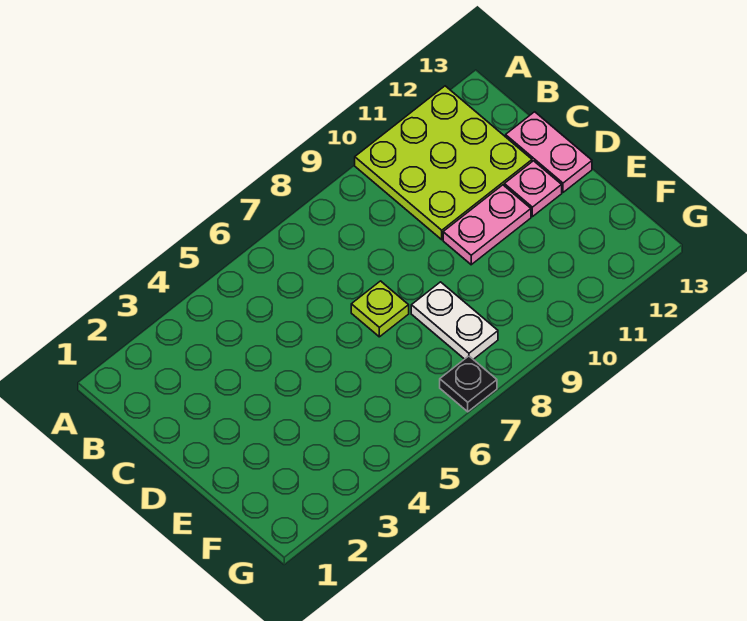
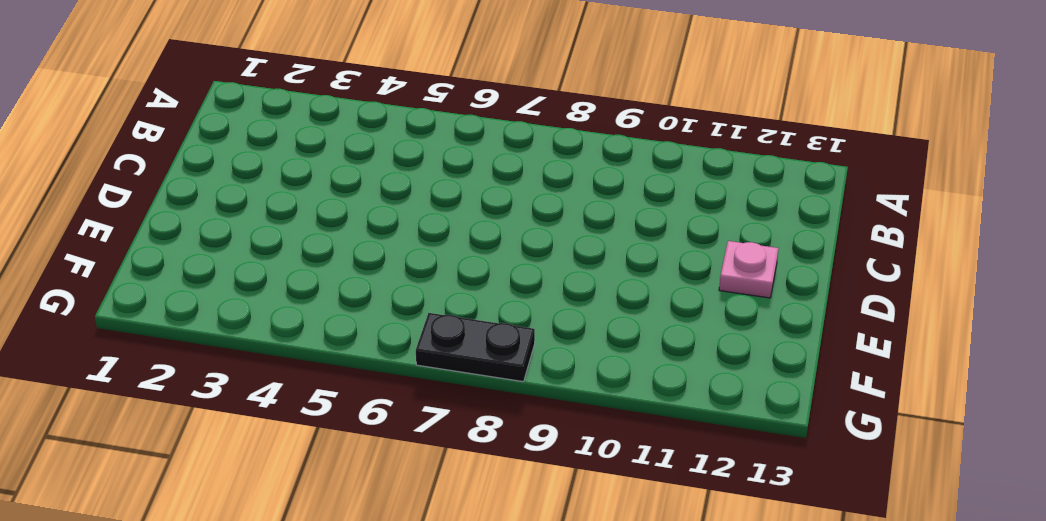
black plate G7:G8 level 1 -> black plate G7 level 1
none -> lime plate A10:C12 level 1
none -> pink plate C13:D13 level 1

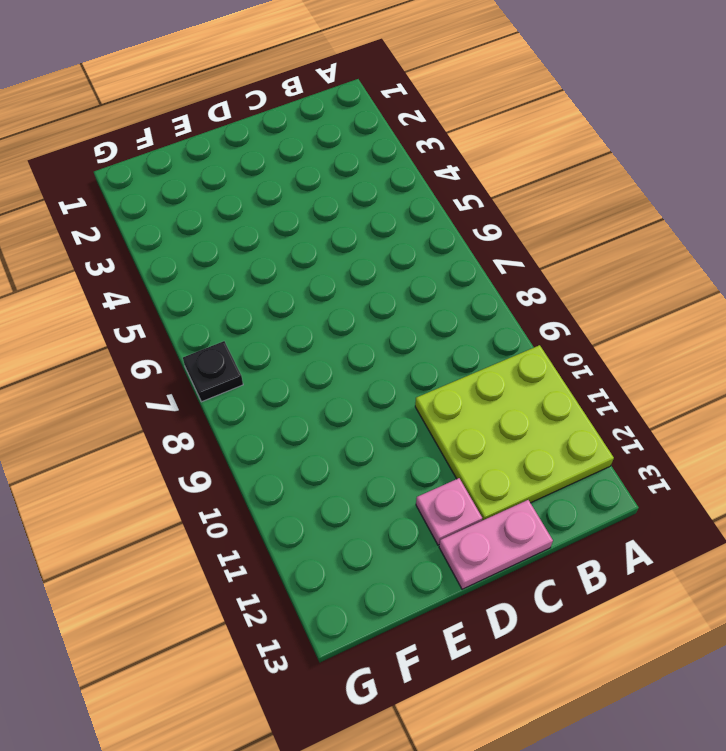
none -> lime plate D7 level 1
none -> pink plate D10:D11 level 1

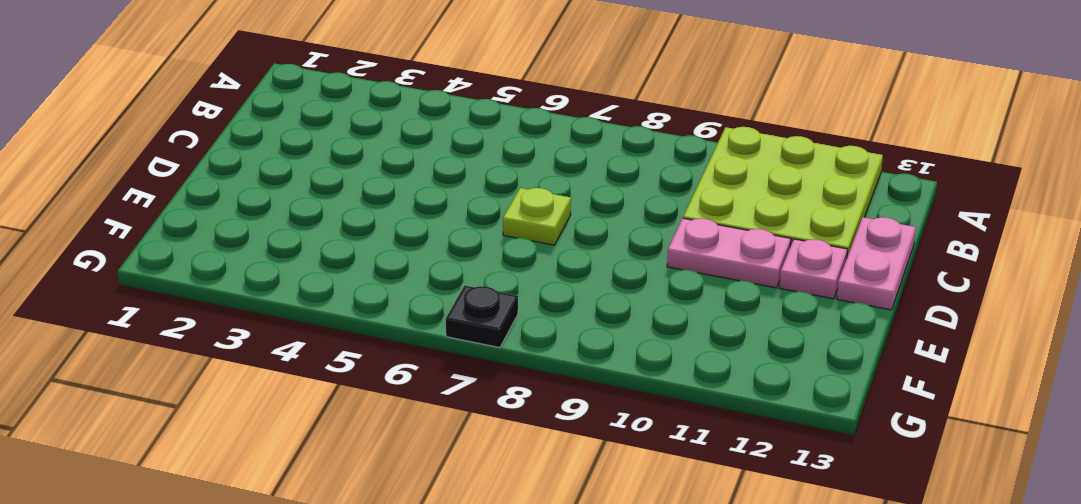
none -> white plate E8:F8 level 1

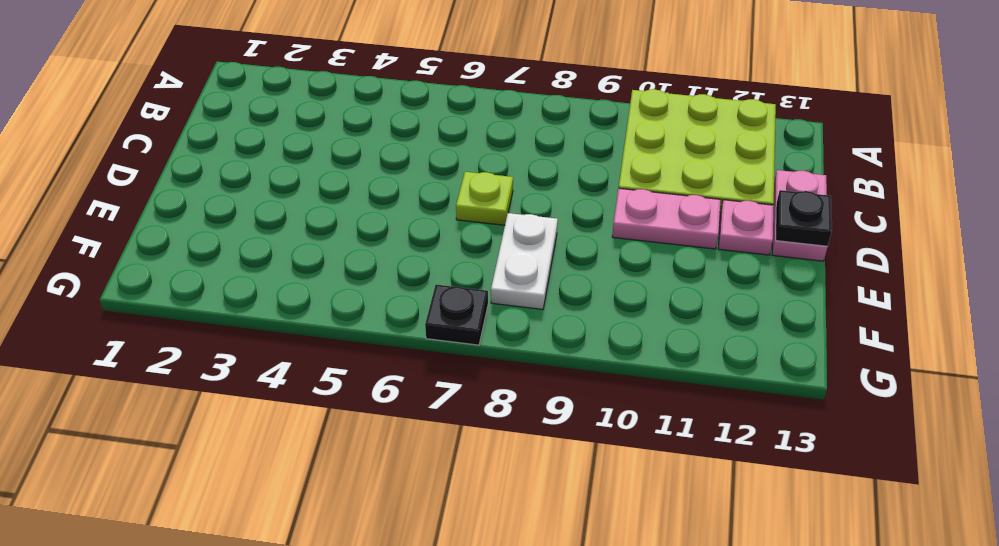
black plate D13 level 2 -> none

